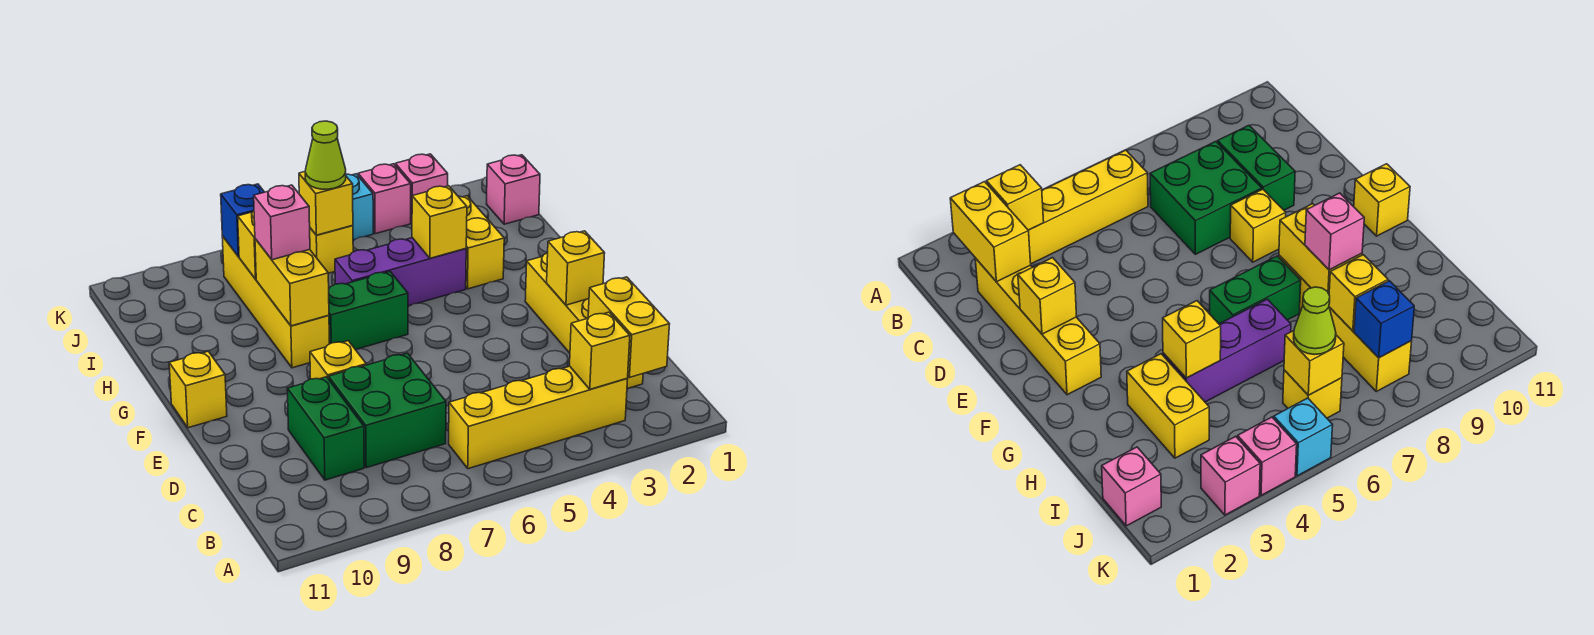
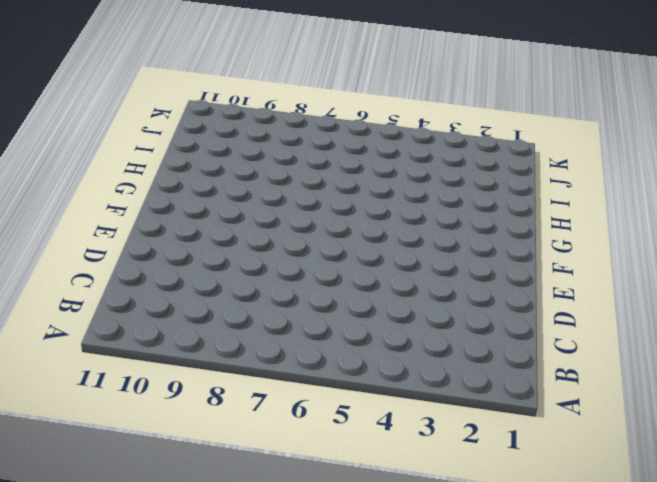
none -> yellow brick B3:B6 level 1
none -> yellow brick C2:F2 level 1
none -> green brick C7:D8 level 1

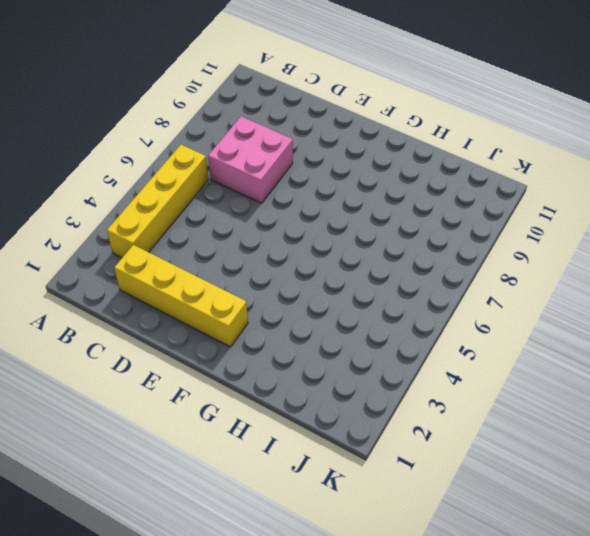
pink brick C7:D8 level 1 -> green brick C7:D8 level 1
none -> green brick C9:D9 level 1
none -> yellow brick E8 level 1
none -> yellow brick F11 level 1

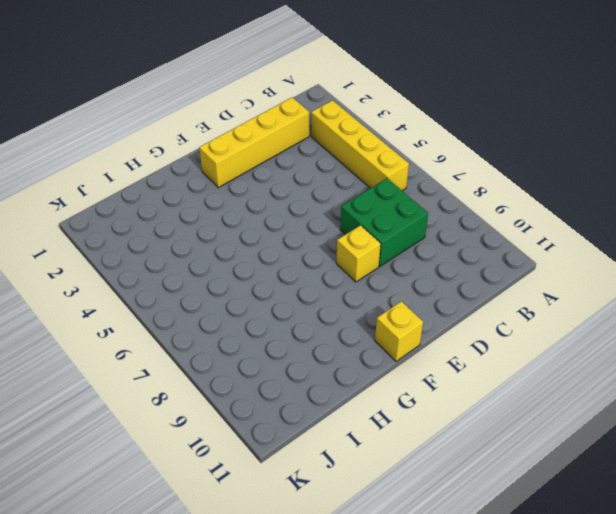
none -> green brick C9:D9 level 1
none -> green brick G6:G7 level 1
none -> yellow brick G8:J8 level 1

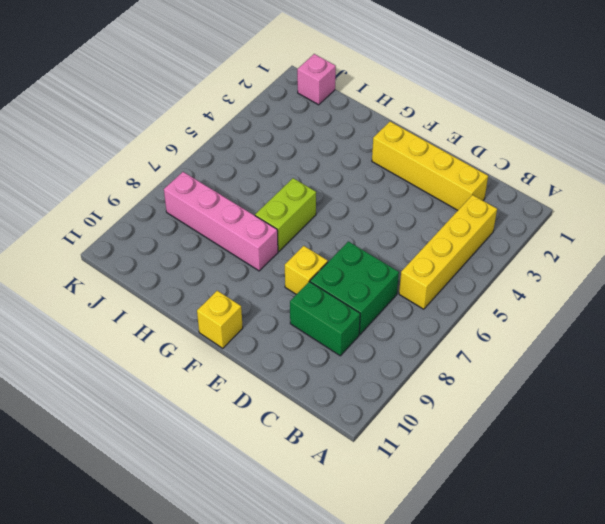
lime brick G6:G7 level 1 -> green brick G6:G7 level 1
pink brick G8:J8 level 1 -> yellow brick G8:J8 level 1
none -> yellow brick H3:I3 level 1
none -> purple brick H4:H6 level 1
none -> yellow brick J6 level 1

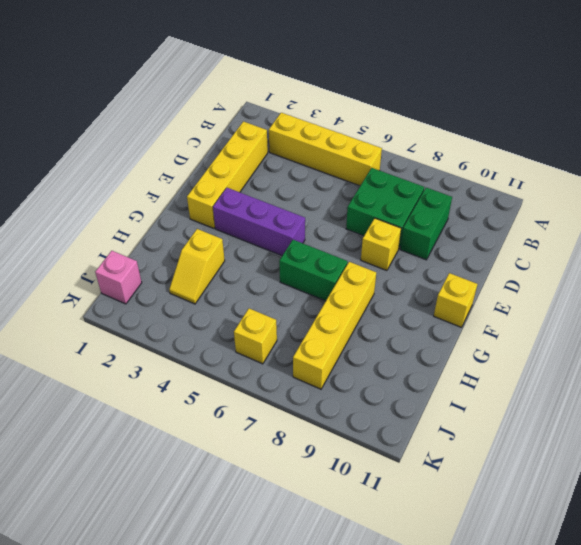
purple brick F3:F5 level 1 -> purple brick H4:H6 level 1
yellow slope H3:I3 level 1 top H -> yellow brick H3:I3 level 1
none -> pink brick K3 level 1
none -> pink brick K4 level 1
none -> cyan brick K5 level 1

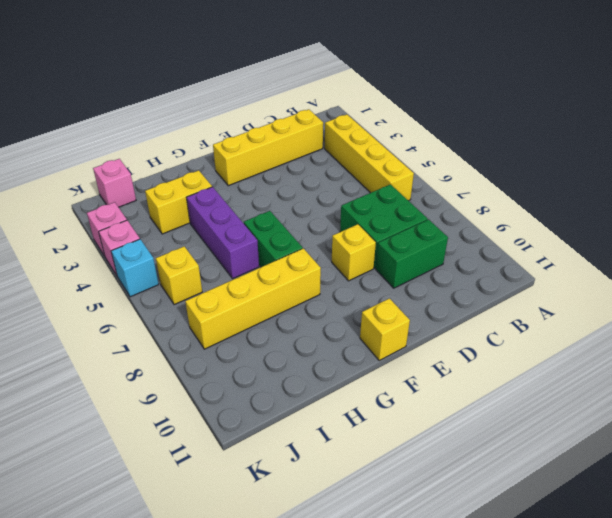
none -> yellow brick B2:C2 level 2
none -> yellow brick B3 level 2
none -> yellow brick E2 level 2

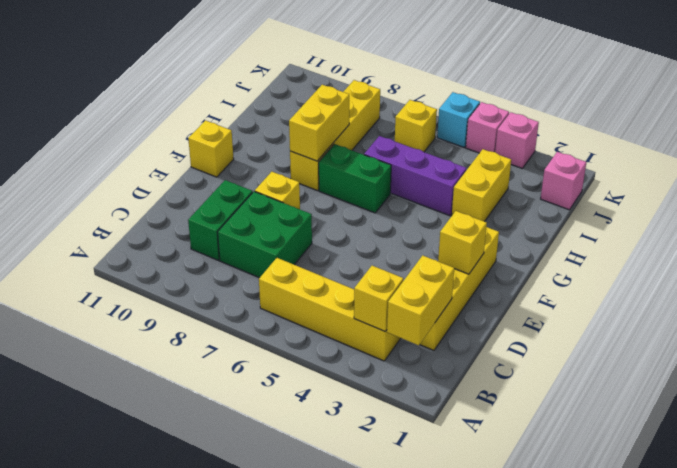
none -> yellow brick H4 level 2
none -> yellow brick I8 level 2
none -> yellow brick J6 level 2

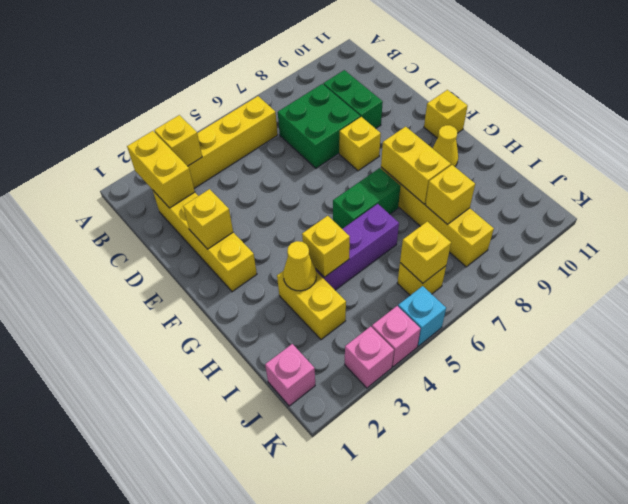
yellow cone G10 level 1 -> none
yellow cone H3 level 2 -> none
none -> blue brick J8 level 2
none -> pink brick H8 level 3
none -> lime cone J6 level 3

